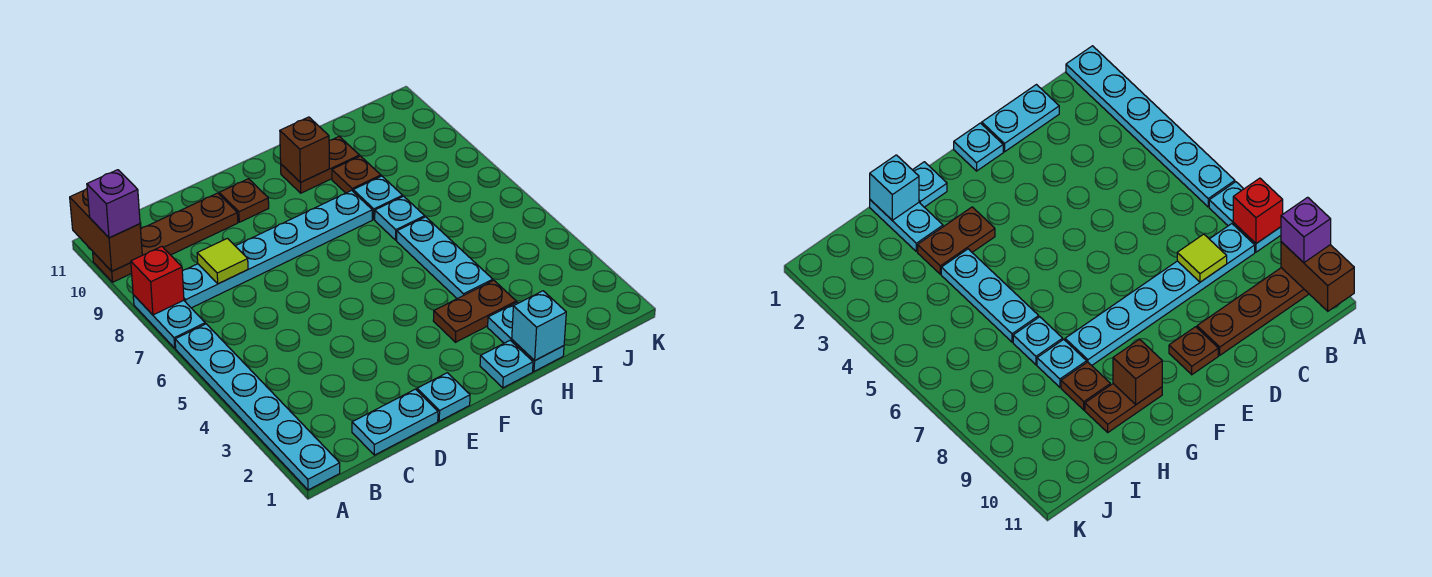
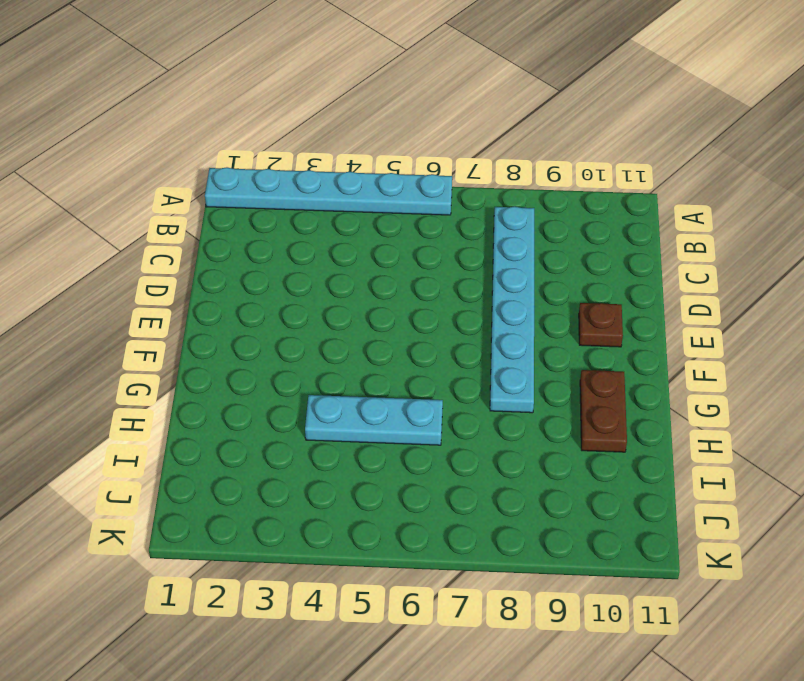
none -> cyan plate A7:A8 level 1
none -> brown plate A10:D10 level 1
none -> cyan plate C1:D1 level 1

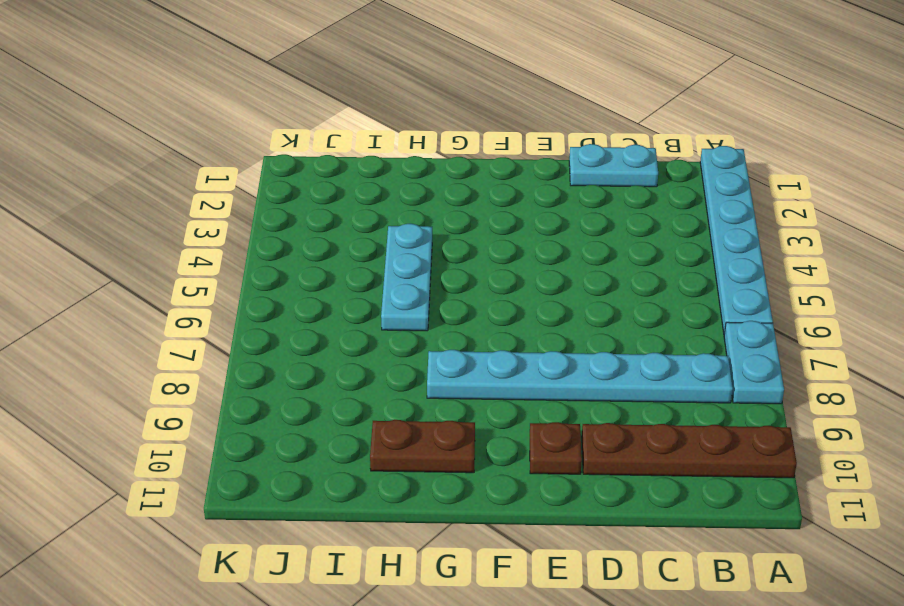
none -> cyan plate E1 level 1
none -> cyan plate G1 level 1
none -> brown plate G3:H3 level 1

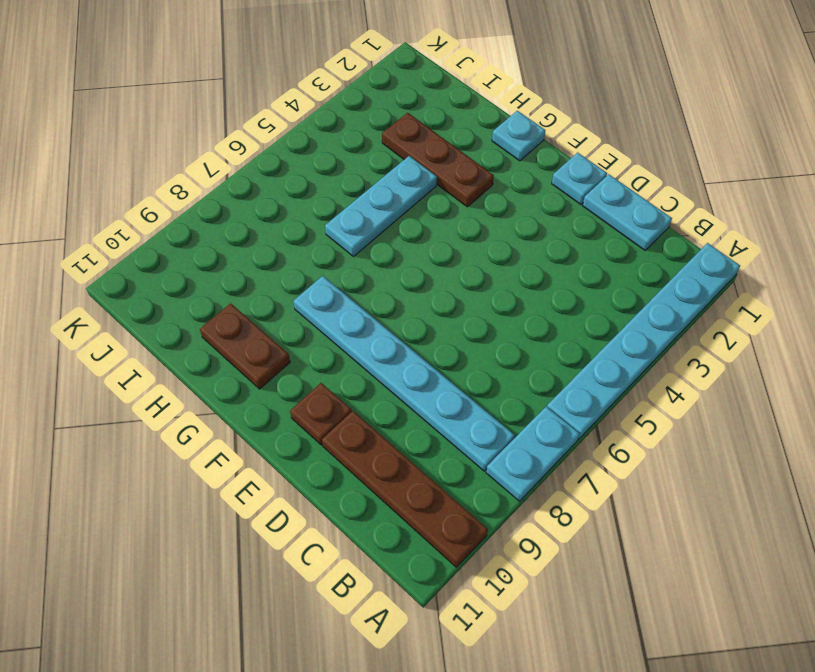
brown plate G3:I3 level 1 -> brown plate G3:H3 level 1
none -> cyan plate H1:H2 level 1
none -> cyan plate H7 level 1
none -> cyan plate H8 level 1

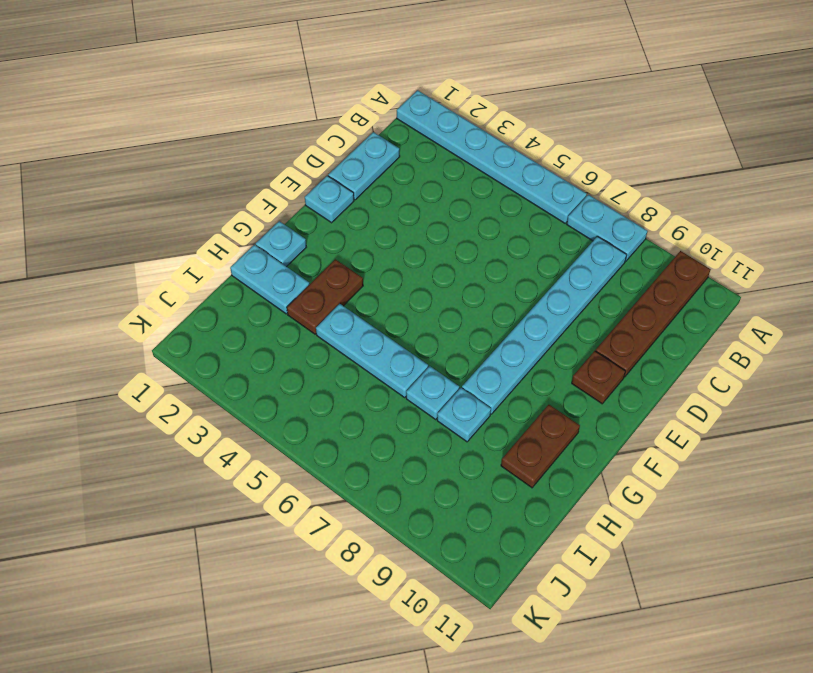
none -> brown plate H9 level 1
none -> red brick A8 level 2
none -> brown brick A10:A11 level 2

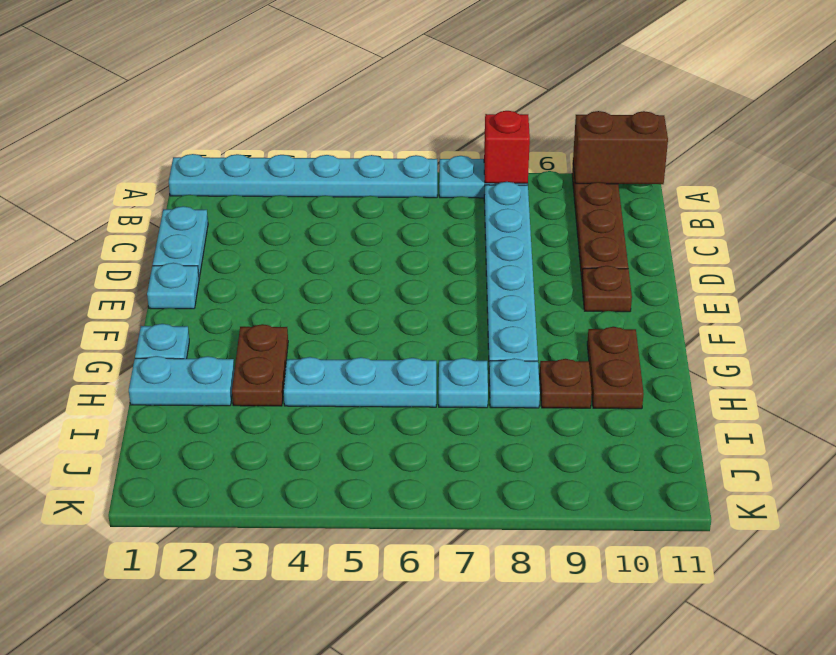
none -> lime tile C8 level 2
none -> brown brick G10 level 2
none -> cyan brick H1 level 2

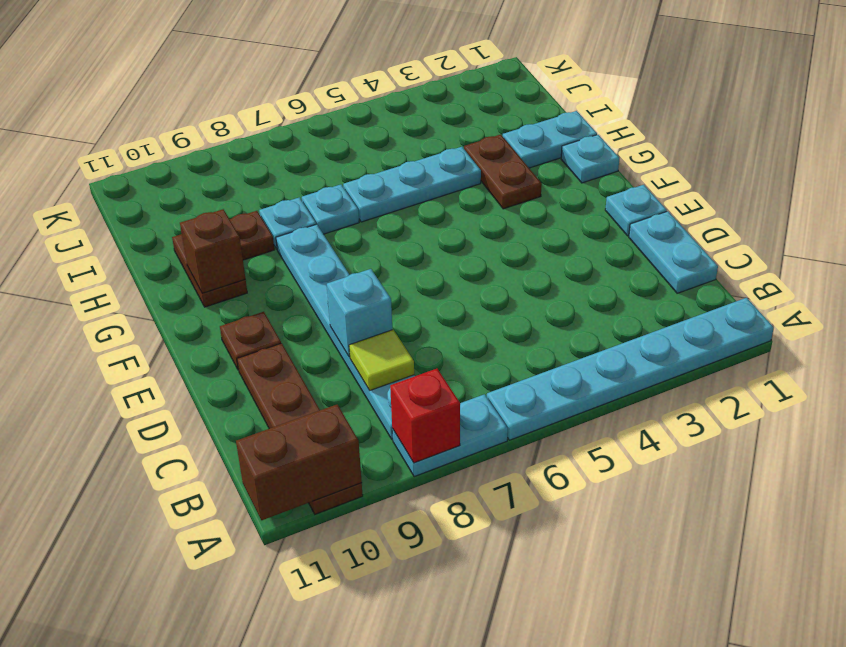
cyan brick D8 level 2 -> cyan brick H1 level 2
none -> purple brick A10 level 3

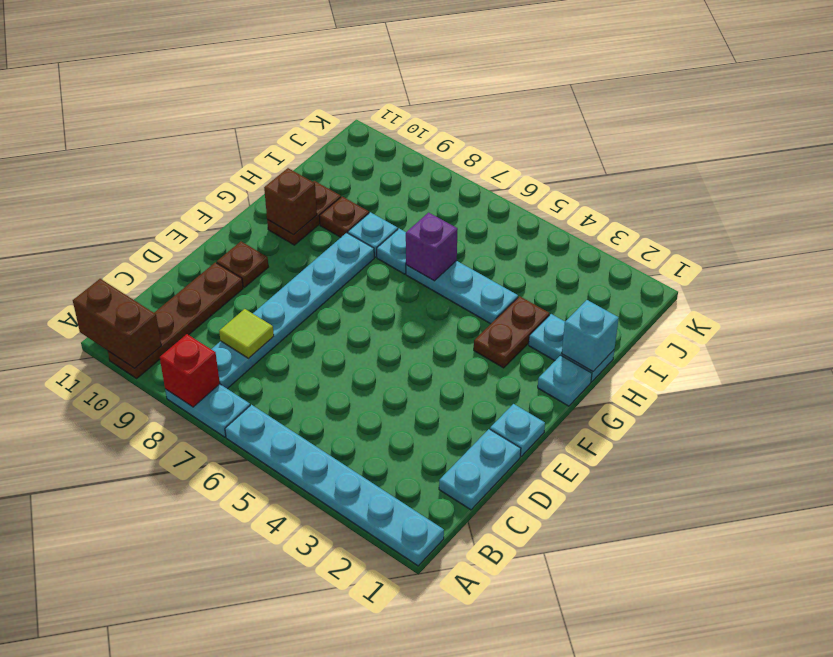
purple brick H6 level 2 -> purple brick A10 level 3

